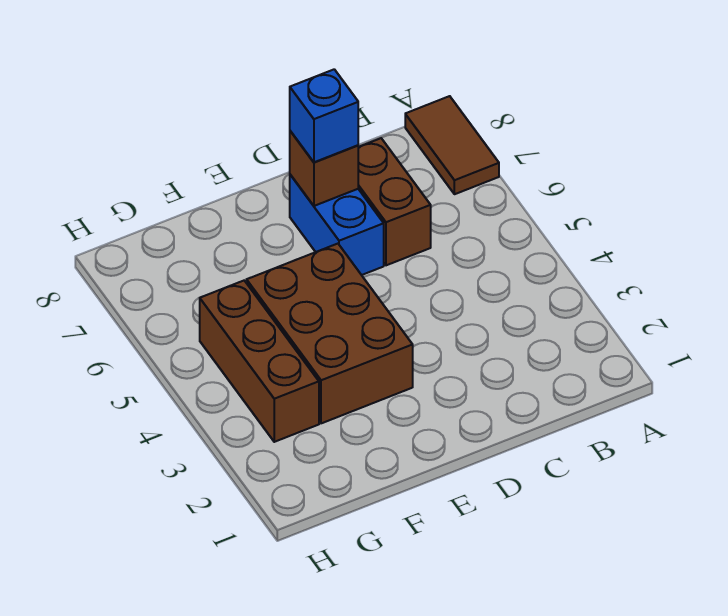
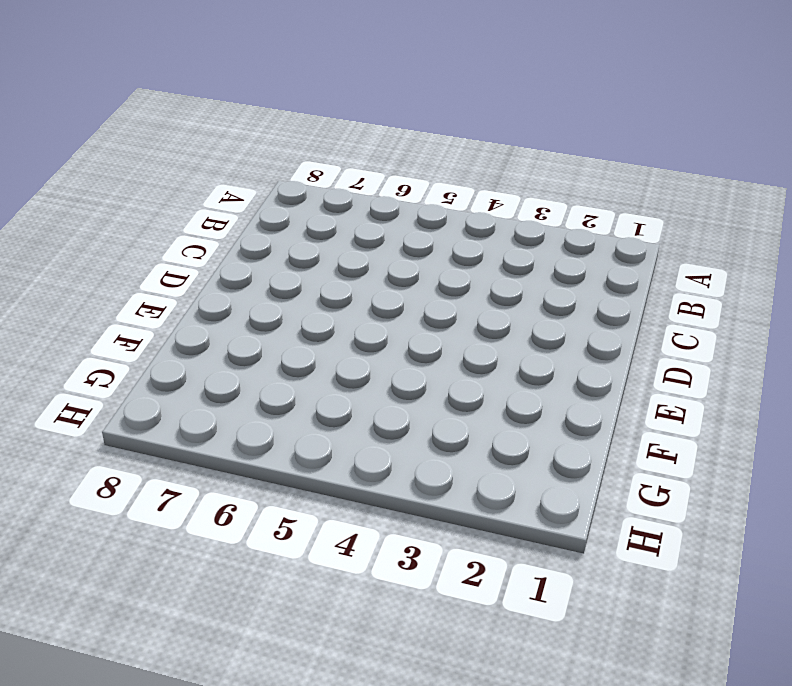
none -> brown tile A7:A8 level 1
none -> brown brick C6:C7 level 1

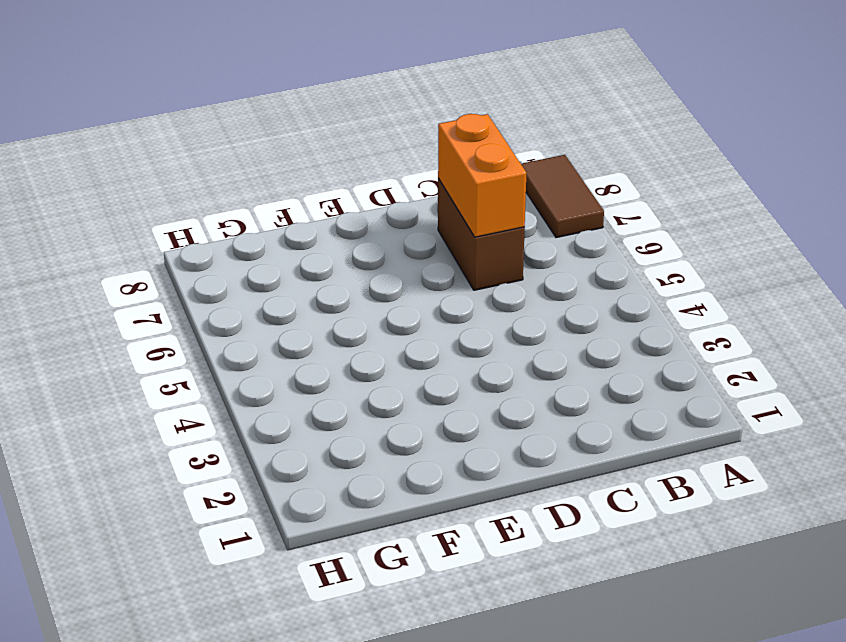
orange brick C6:C7 level 2 -> none
none -> blue brick D6:D7 level 1
none -> brown brick E3:F5 level 1

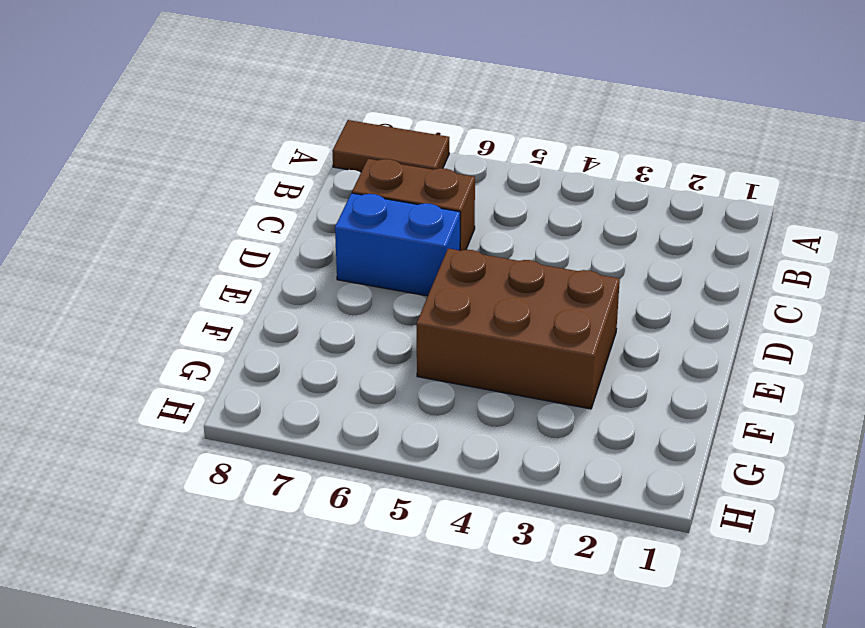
none -> brown brick G3:G5 level 1
none -> brown brick D7 level 2

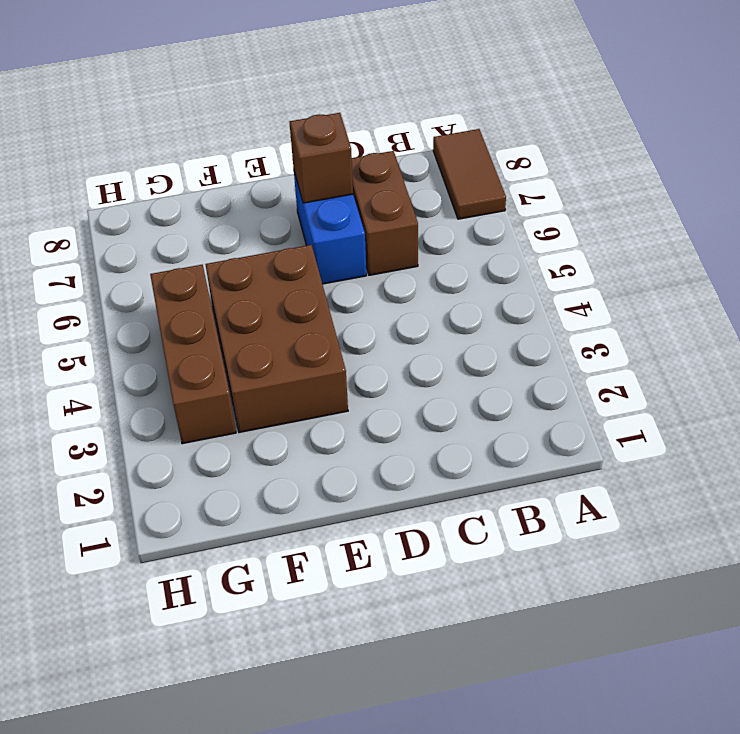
none -> blue brick D7 level 3

